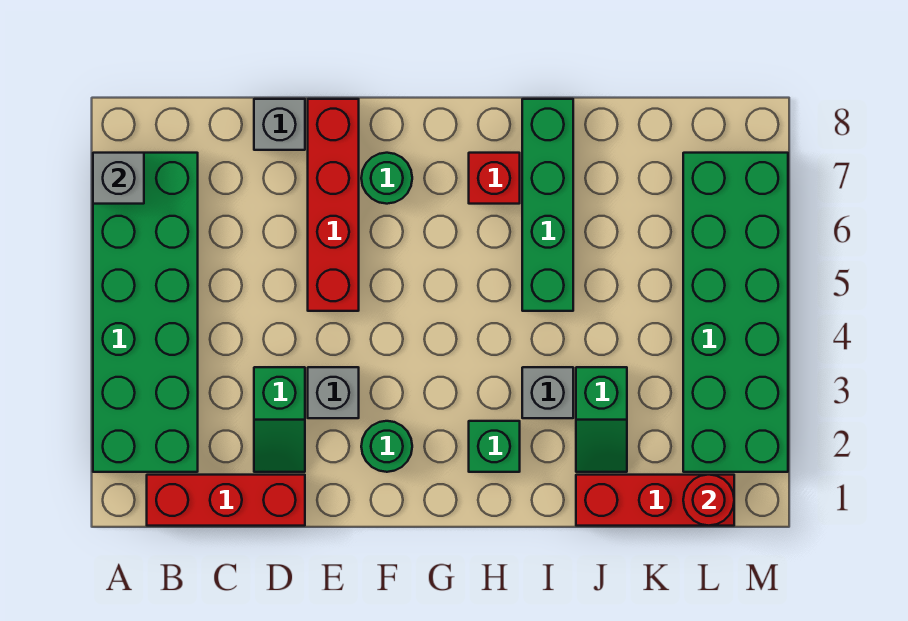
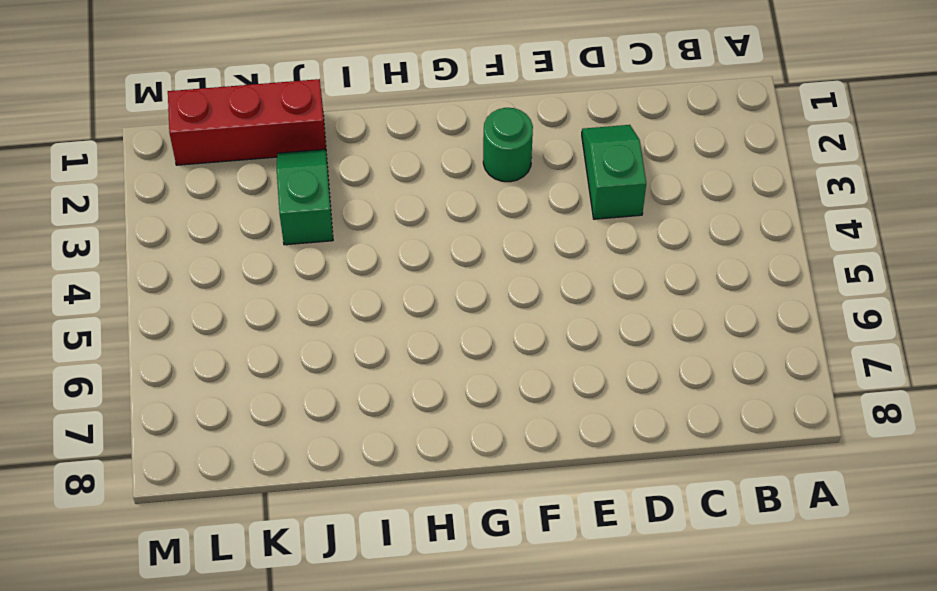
none -> green brick A2:B7 level 1
none -> red brick B1:D1 level 1
none -> grey brick D8 level 1

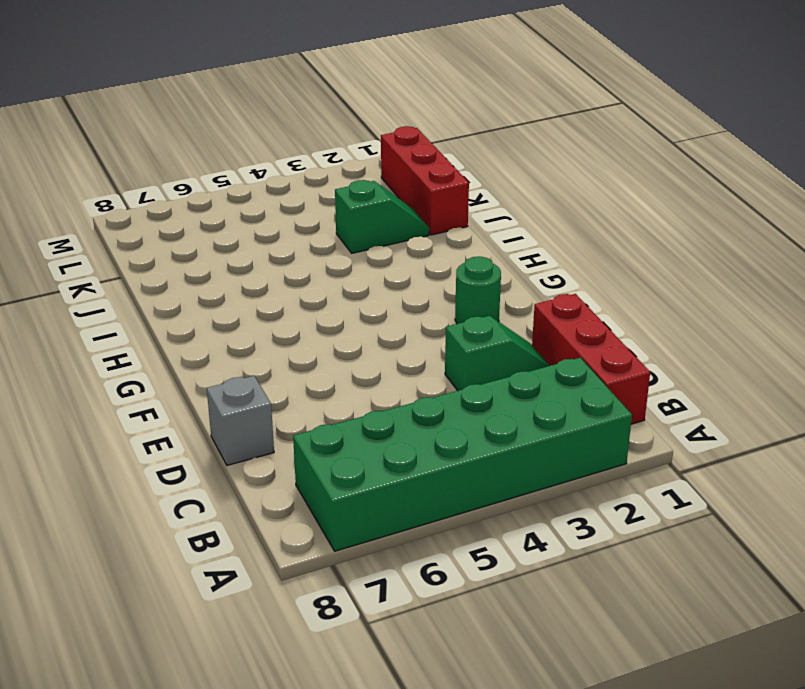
none -> grey brick E3 level 1
none -> red brick E5:E8 level 1
none -> green round brick F7 level 1

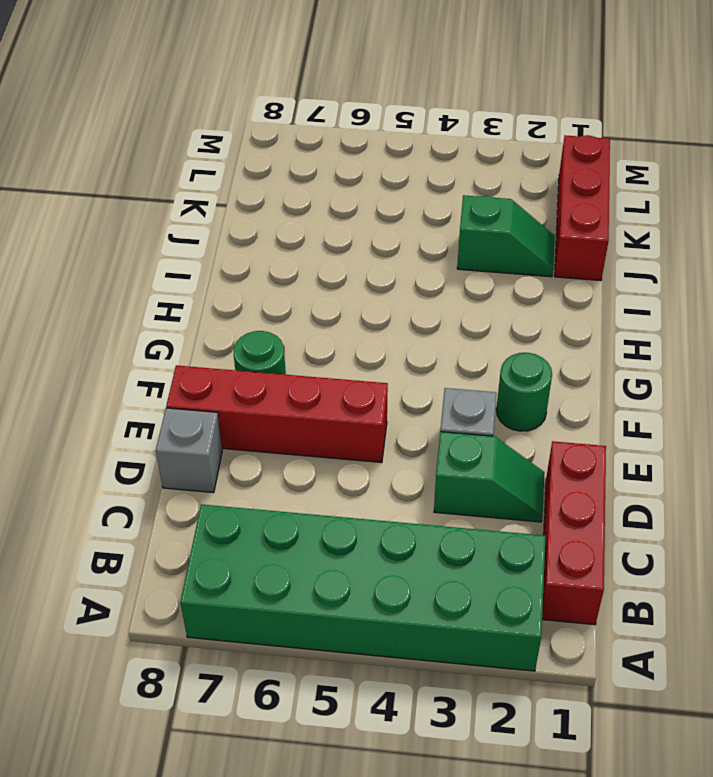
none -> green brick H2 level 1
none -> red brick H7 level 1
none -> grey brick I3 level 1

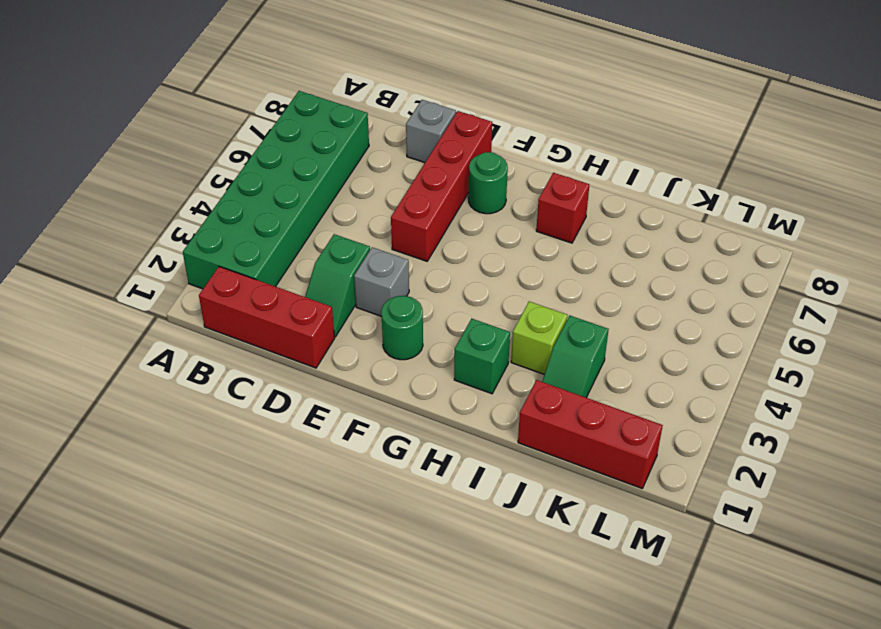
lime brick I3 level 1 -> grey brick I3 level 1
none -> green brick I5:I8 level 1
none -> green brick L2:M7 level 1
none -> grey brick A7 level 2

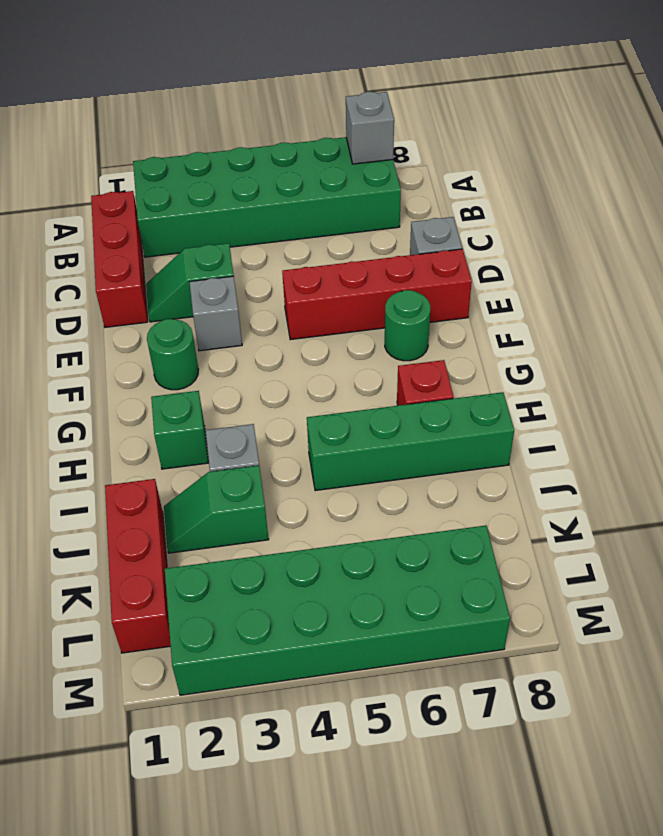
none -> red round brick L1 level 2

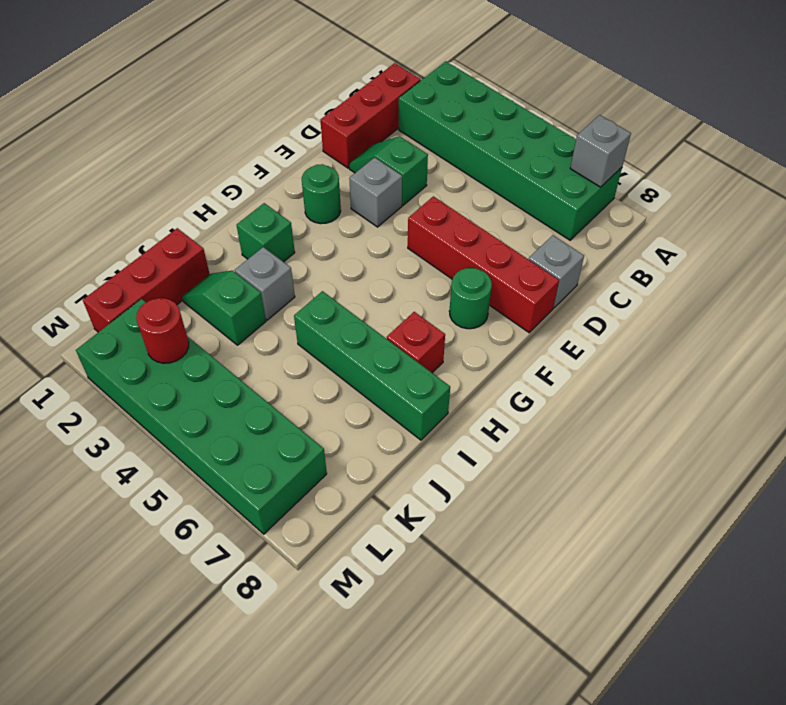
red round brick L3 level 2 -> red round brick L1 level 2

